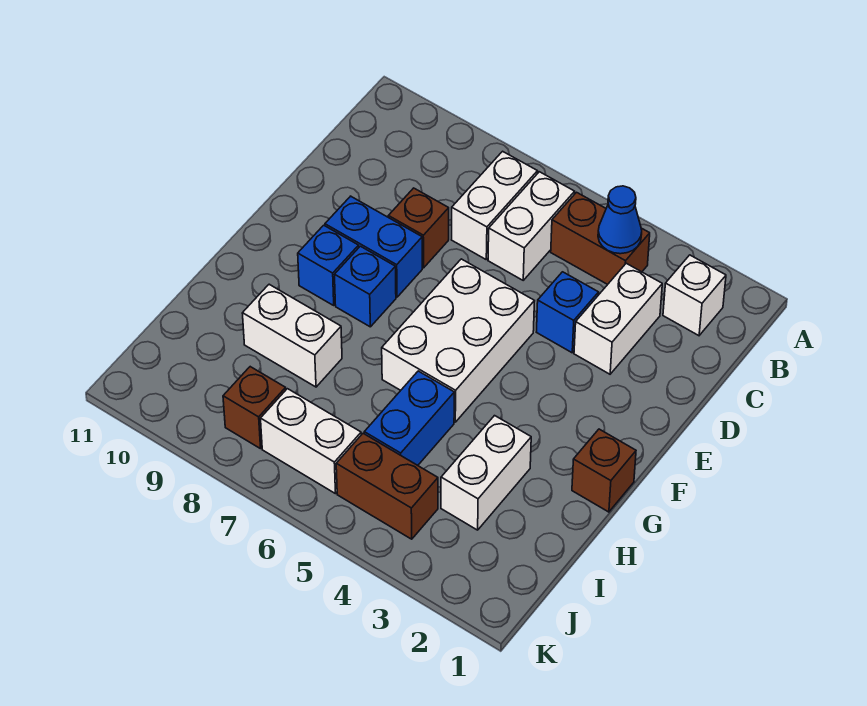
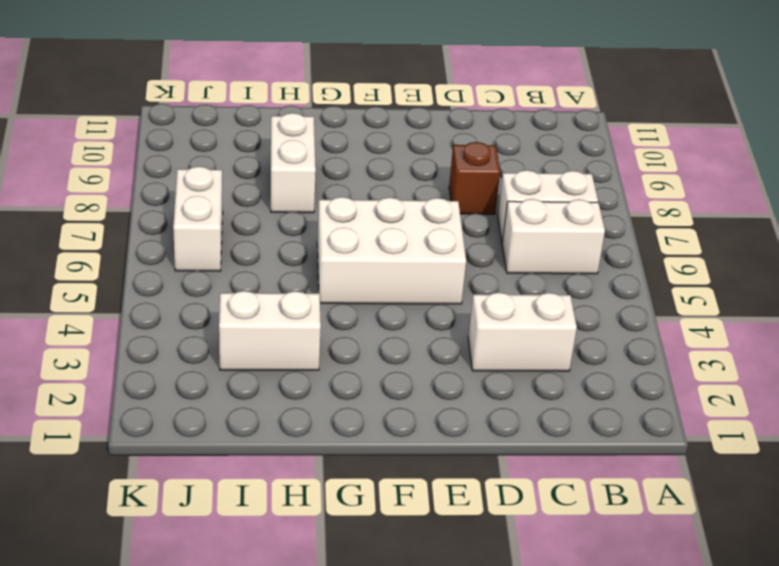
none -> white brick B2 level 1
none -> brown brick B4:B5 level 1
none -> blue brick D4 level 1

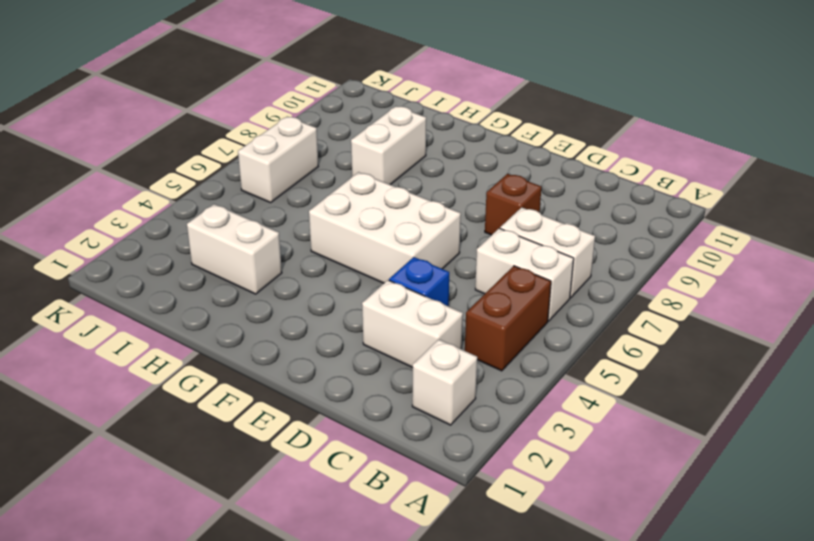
none -> blue brick E8:E9 level 1
none -> blue brick F8 level 1
none -> blue brick F9 level 1

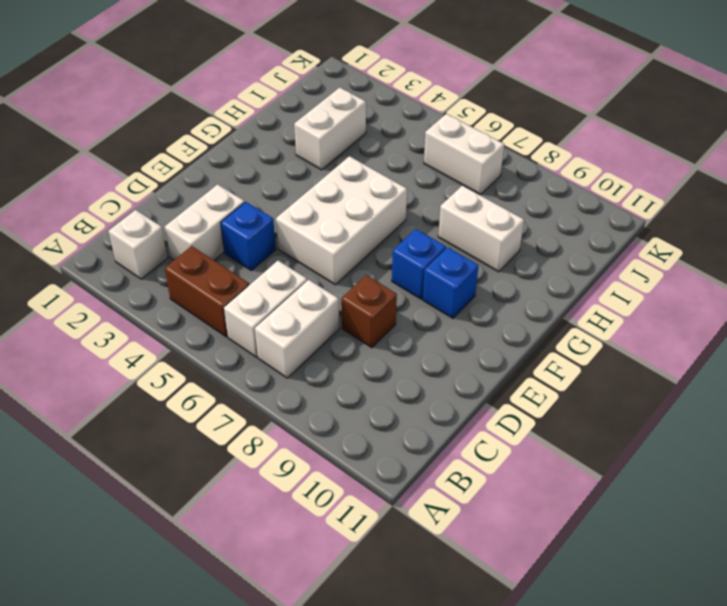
none -> blue brick E8:E9 level 1
none -> brown brick G1 level 1
none -> blue brick H5:I5 level 1

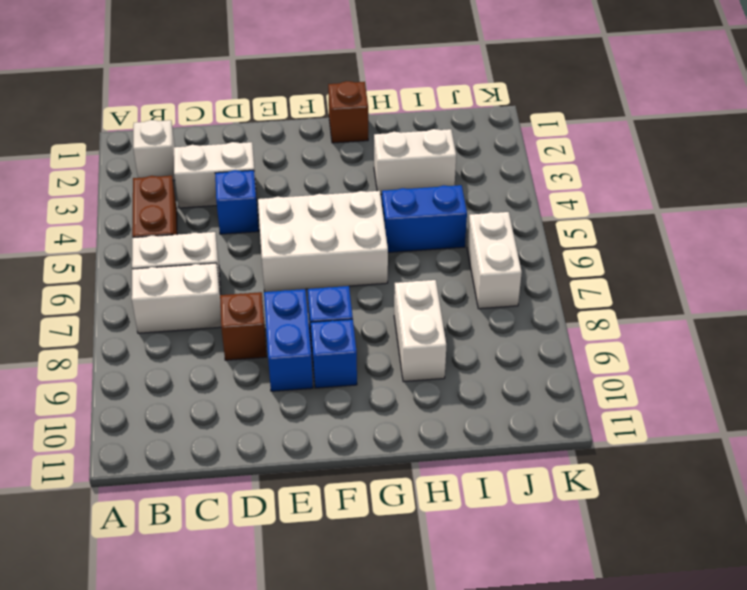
none -> brown brick J4:J5 level 1
none -> brown brick J8 level 1
none -> blue cone B4 level 2

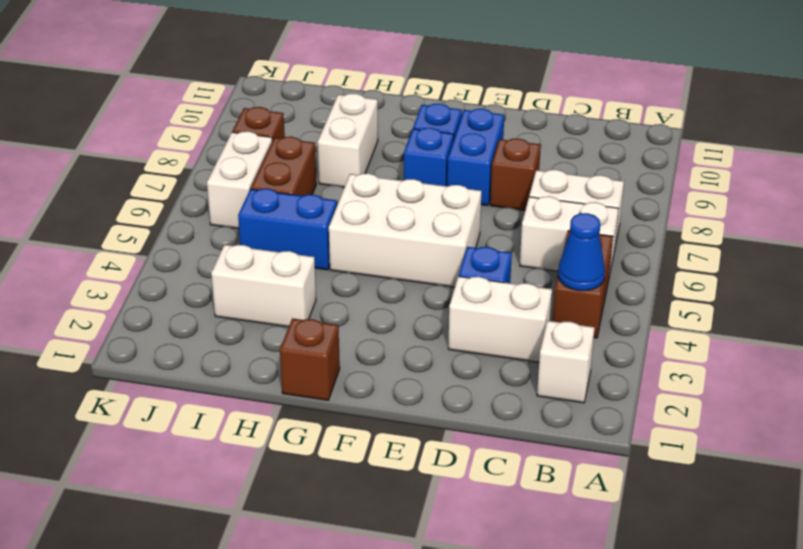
brown brick I6:I7 level 1 -> brown brick J4:J5 level 1

